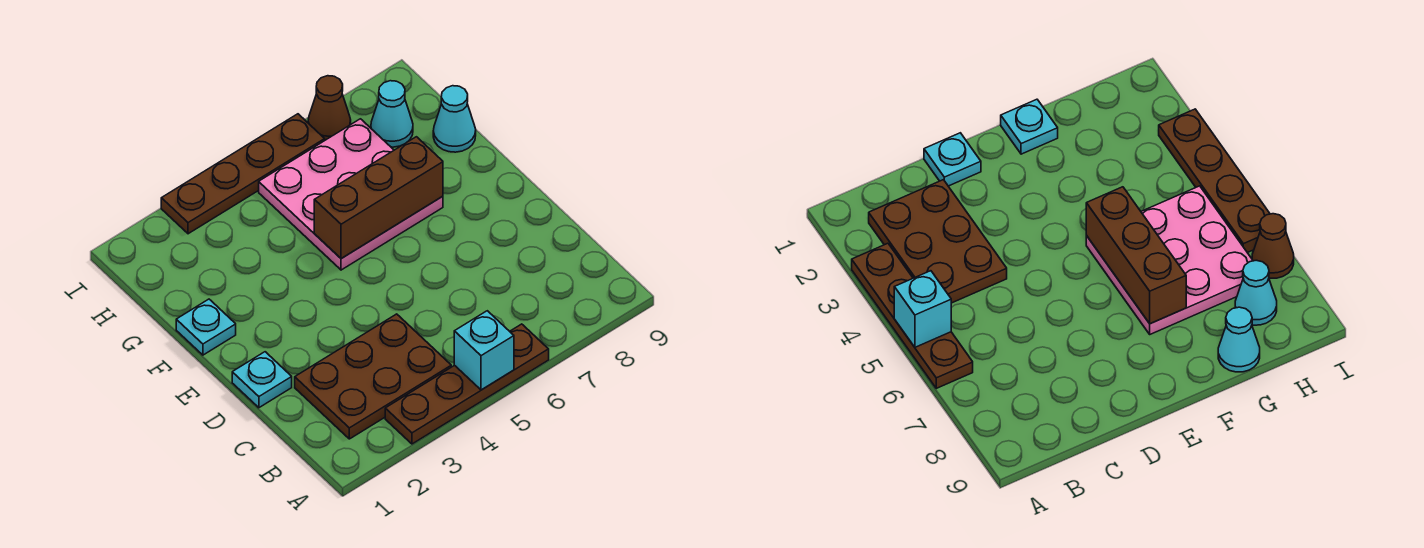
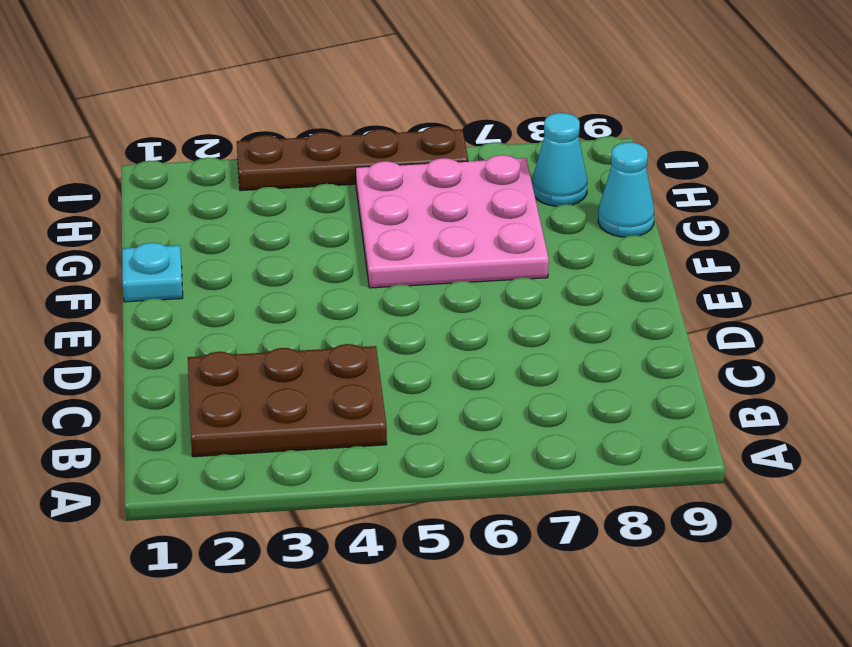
none -> brown plate A3:A6 level 1
none -> cyan plate D1 level 1

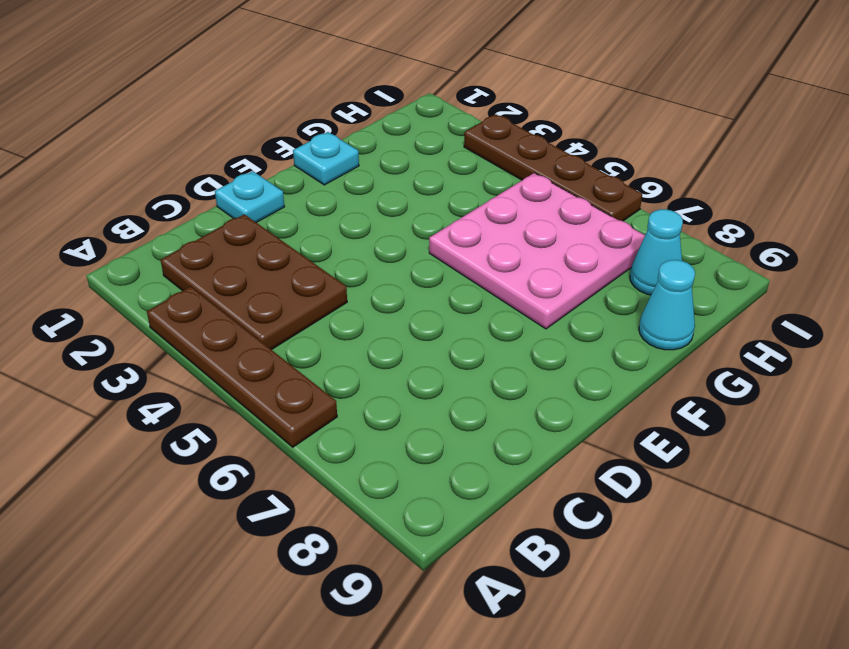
none -> brown cone I7 level 1
none -> cyan brick A5 level 2

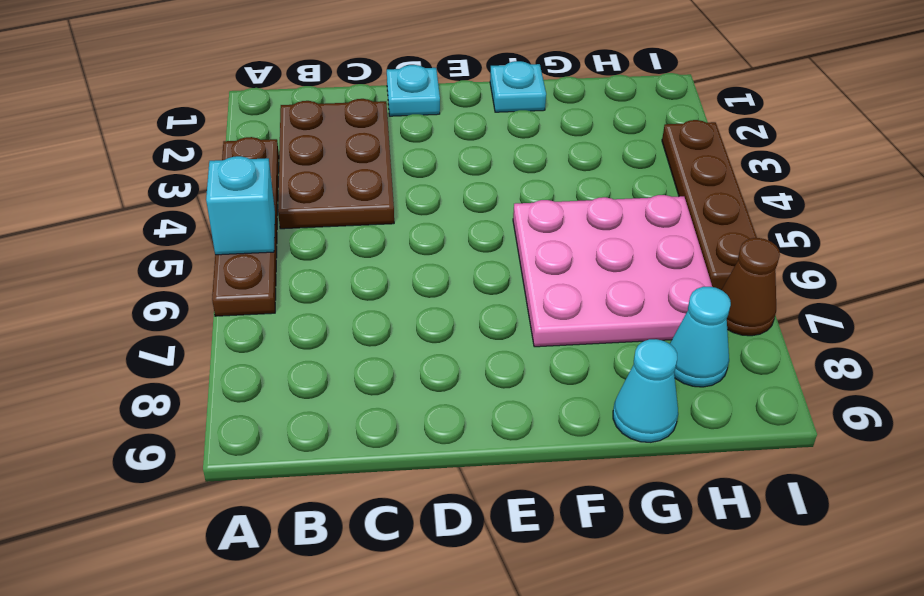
none -> brown brick F5:F7 level 2

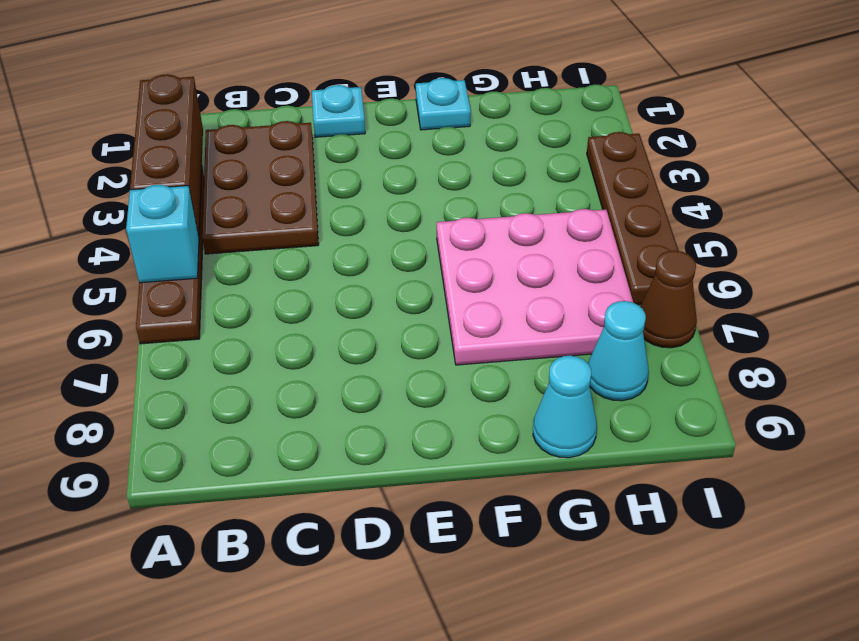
brown brick A2:A4 level 2 -> brown brick F5:F7 level 2

